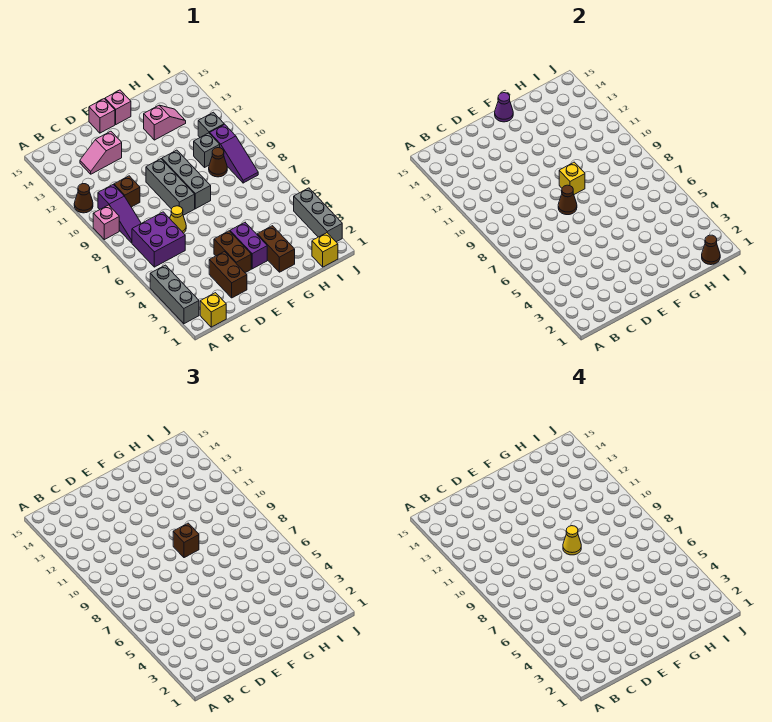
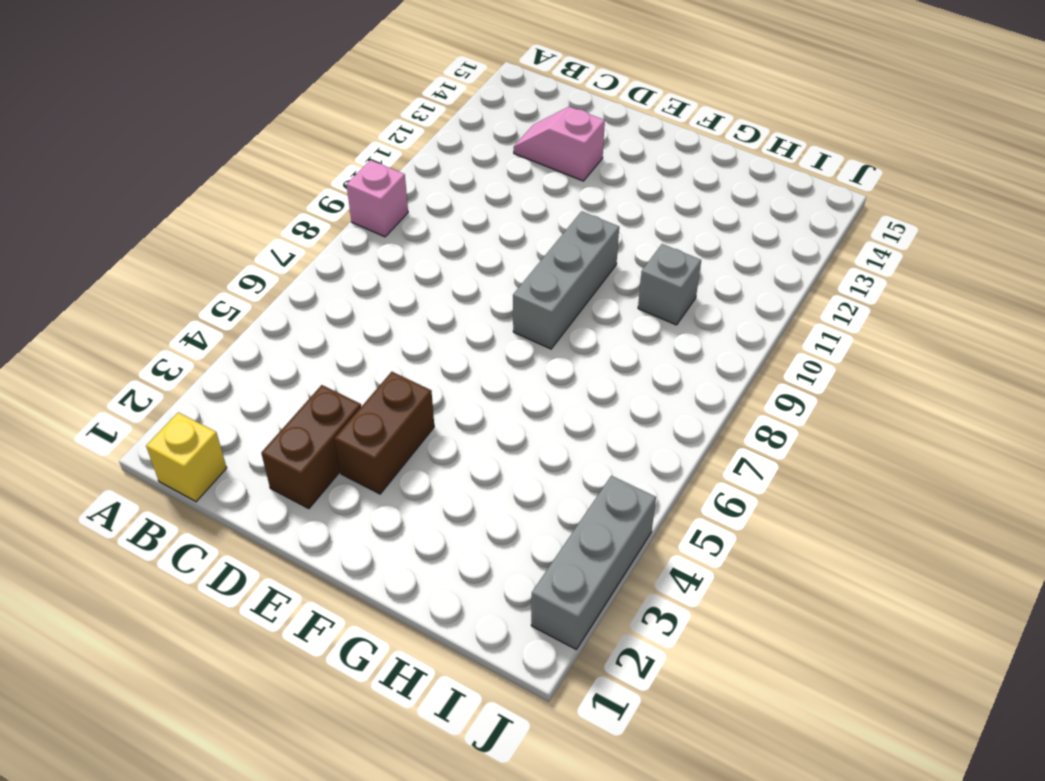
none -> grey brick A2:A4 level 1
none -> brown cone A11 level 1
none -> purple brick B6:C7 level 1
none -> purple slope B8:B10 level 1 top 10

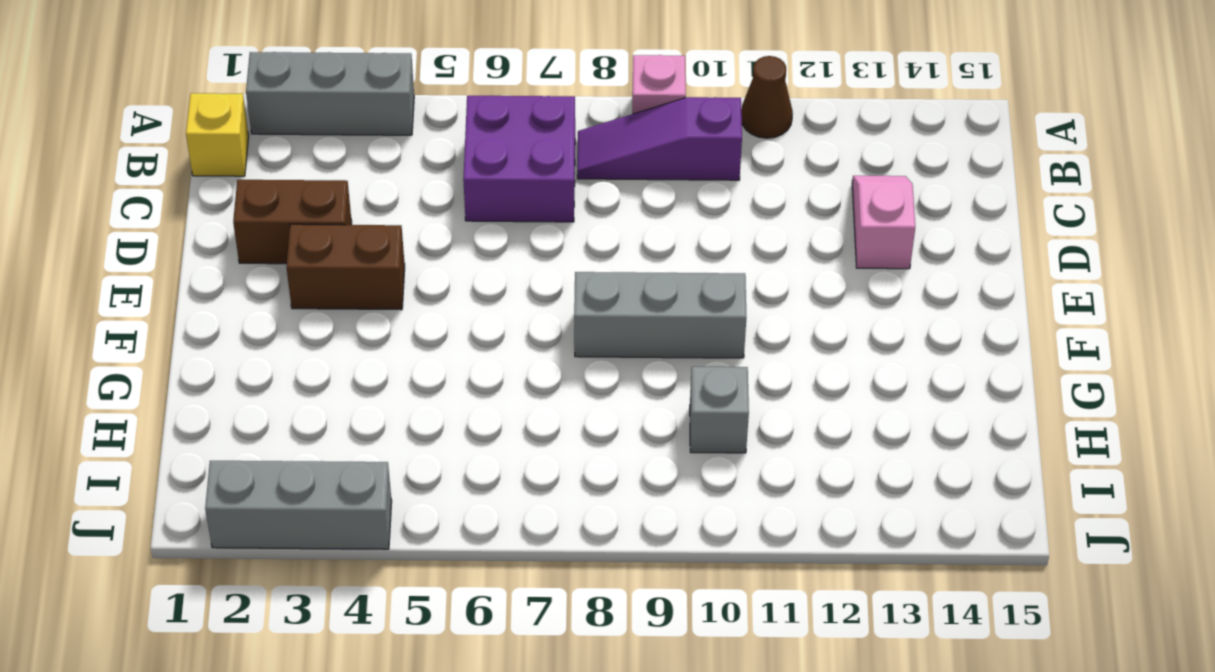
none -> brown brick C10 level 1
none -> yellow cone D7 level 1
none -> grey brick E8:E10 level 1
none -> pink brick E15 level 1

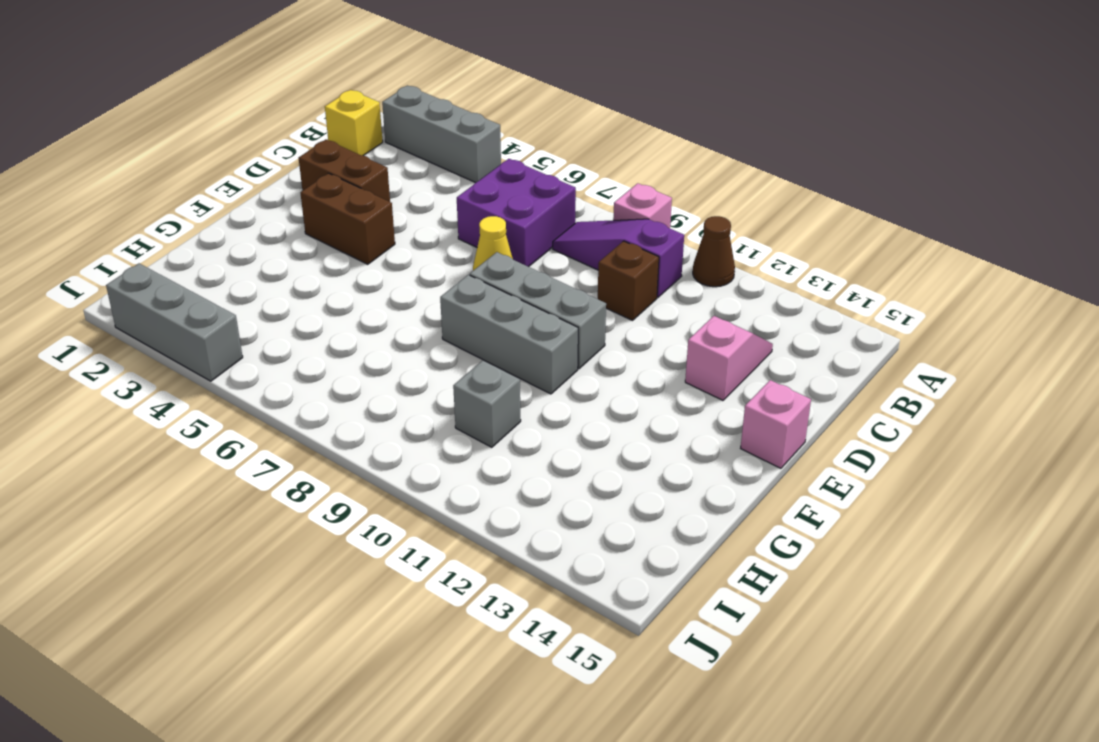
none -> purple brick F3:F4 level 1
none -> pink brick F15 level 1
none -> brown brick G2:G3 level 1
none -> pink slope G13:H13 level 1 top G

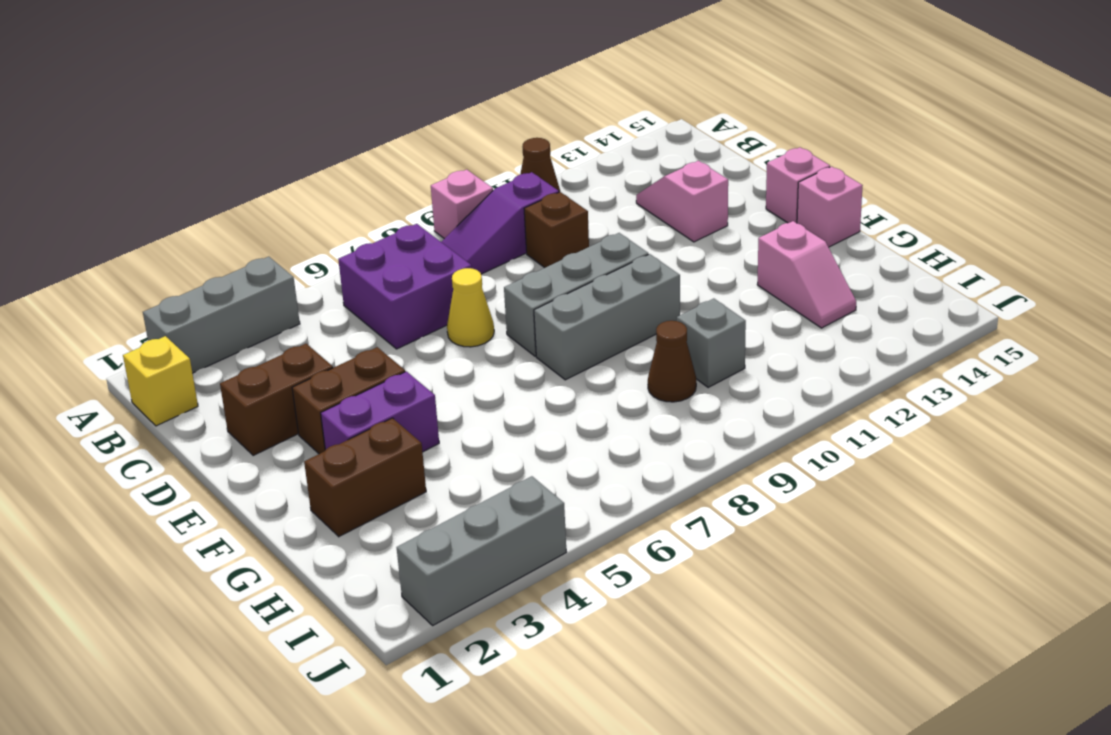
none -> yellow brick I1 level 1
none -> purple slope I8:I10 level 1 top 10
none -> grey brick I11 level 1
none -> brown cone E8 level 2

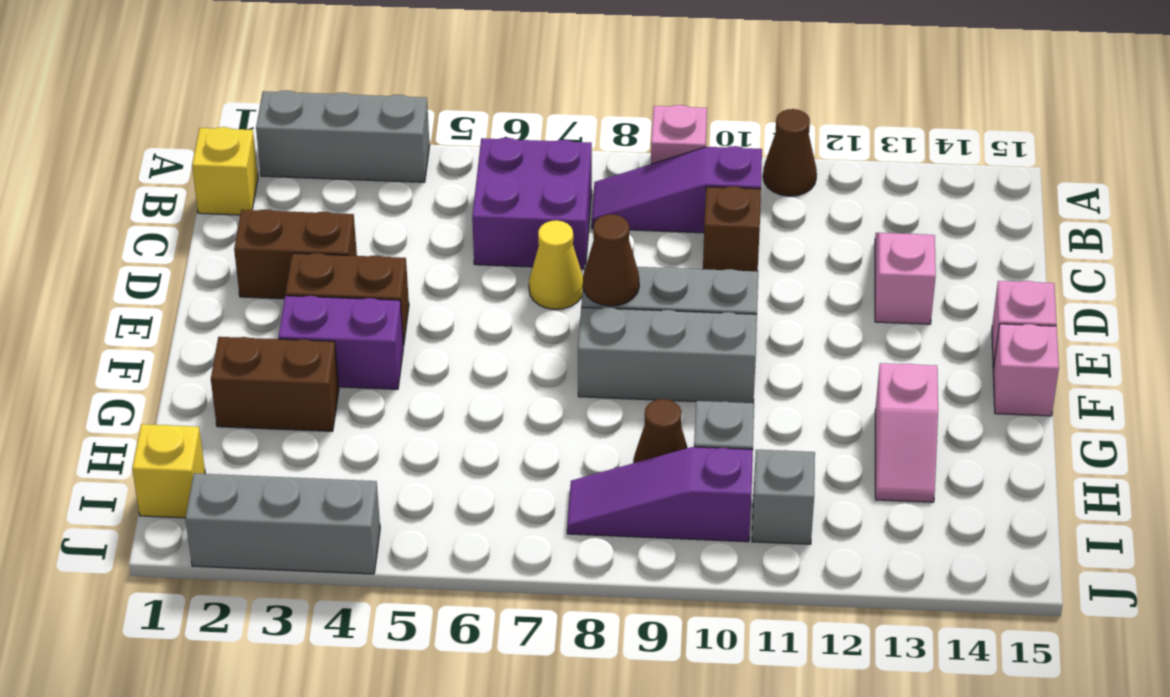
none -> yellow brick F9 level 2
none -> purple cone F15 level 2
none -> brown cone I1 level 2
none -> brown brick F9 level 3

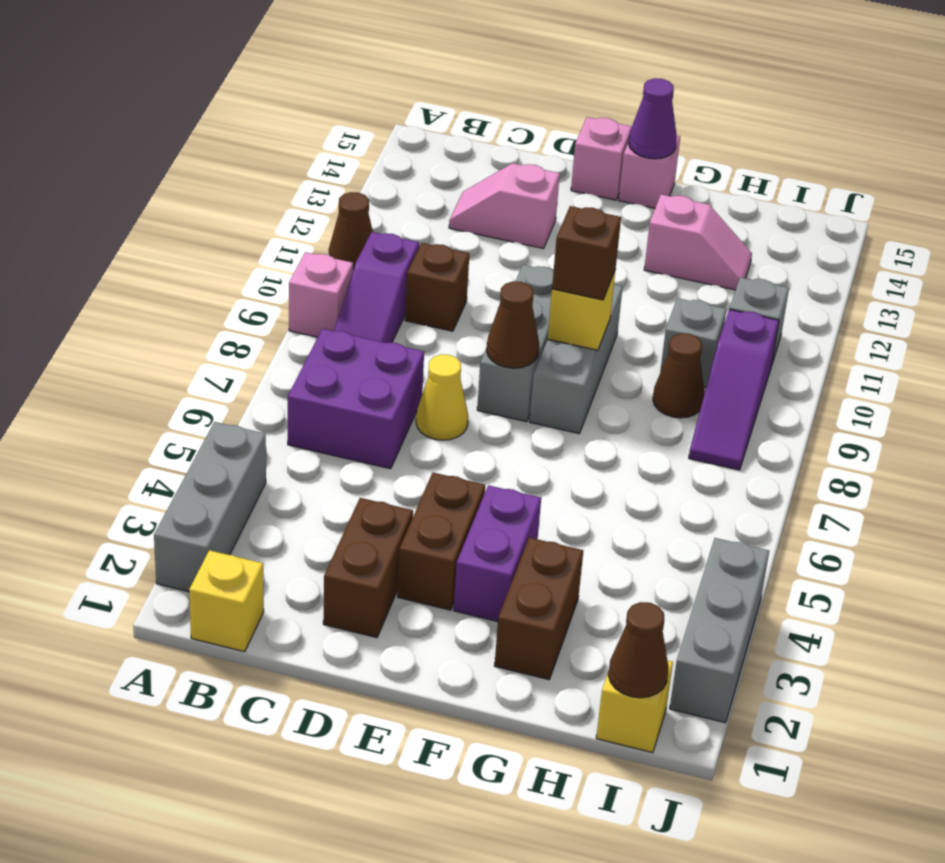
none -> yellow cone F9 level 4

